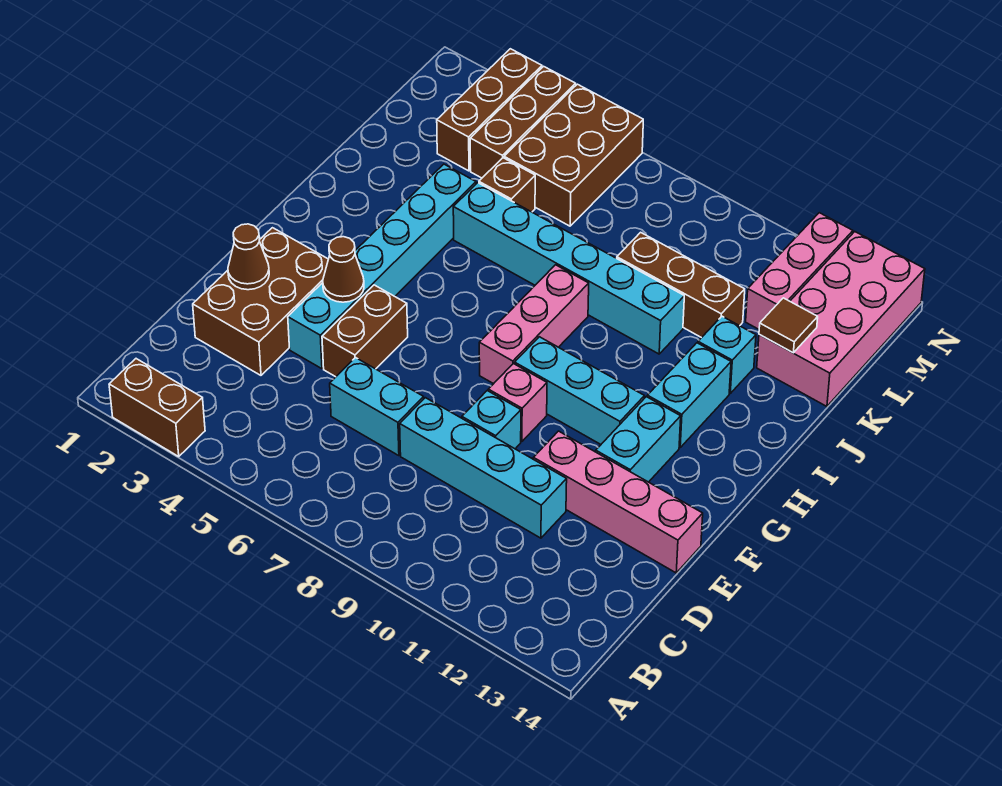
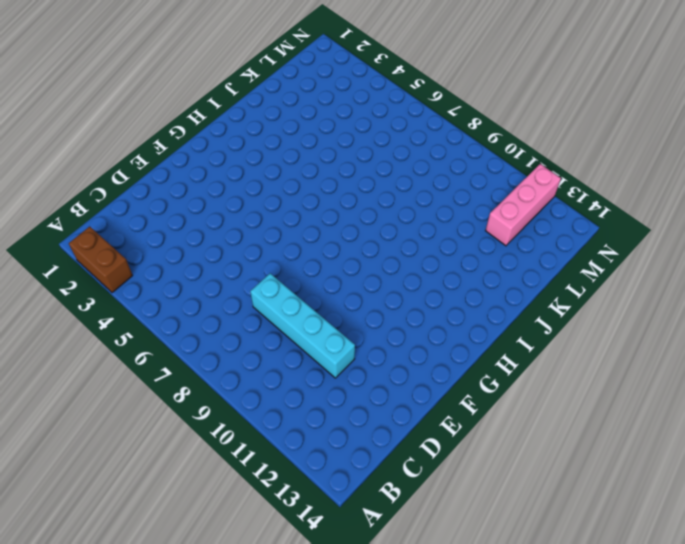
none -> brown brick D2:F3 level 1
none -> cyan brick D6:D7 level 1
none -> cyan brick E4:J4 level 1

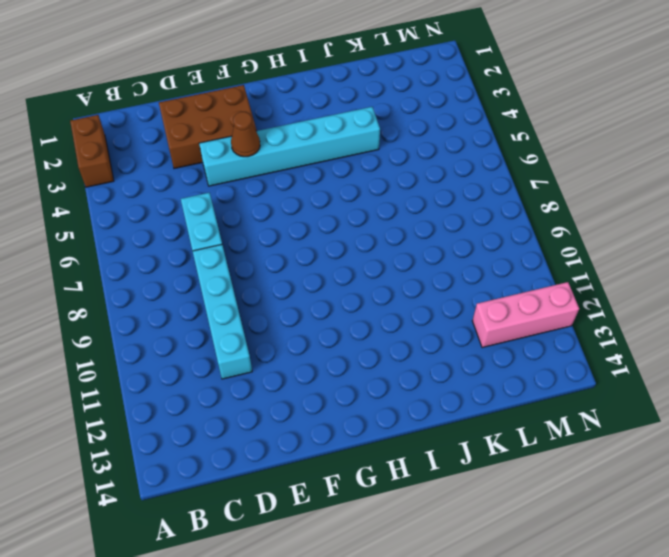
none -> brown brick E5:F5 level 1
none -> cyan brick E9 level 1
none -> pink brick E11:E14 level 1

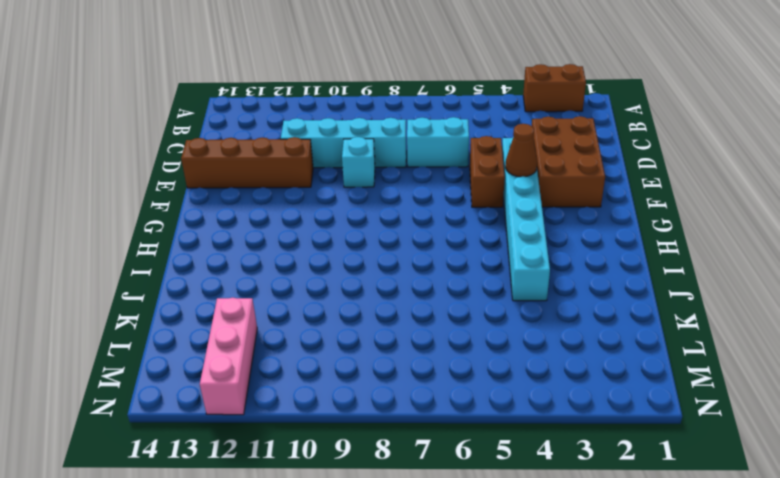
brown brick E11:E14 level 1 -> pink brick E11:E14 level 1
none -> pink brick F9 level 1
none -> cyan brick F12:G12 level 1
none -> pink brick G8:I8 level 1

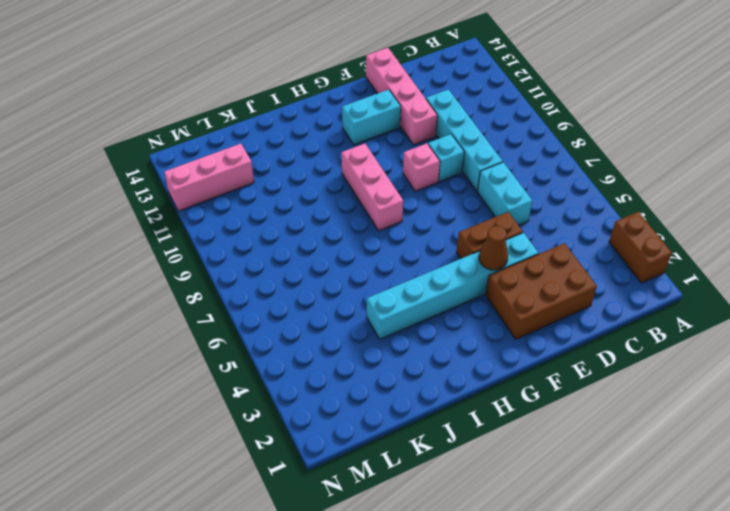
pink brick H8:H10 level 1 -> pink brick G8:I8 level 1
none -> cyan brick G9:G11 level 1
none -> cyan brick H12:I12 level 1
none -> cyan brick J5:J10 level 1

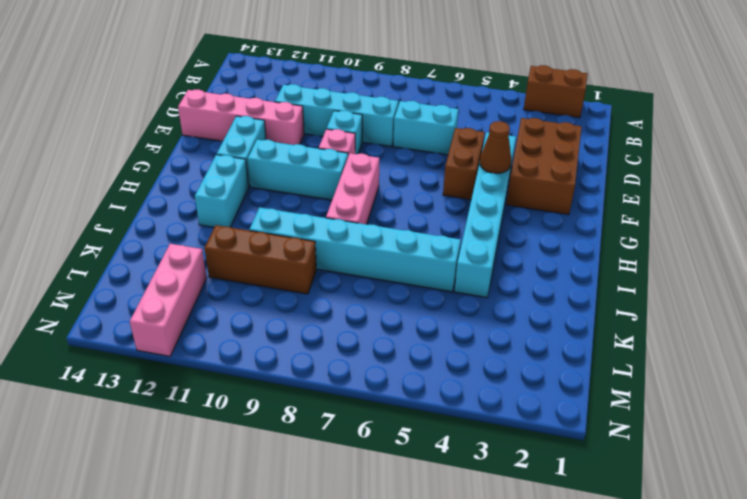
none -> cyan brick J12 level 1
none -> brown brick K5 level 1
none -> pink brick K13:N14 level 1

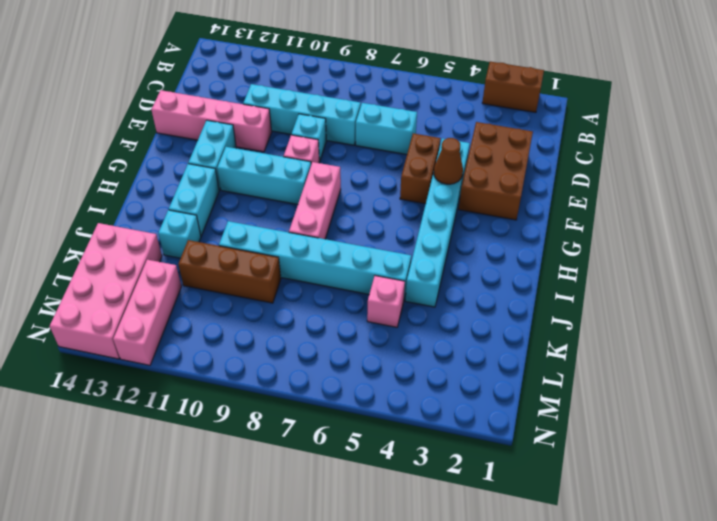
pink brick K5 level 1 -> brown brick K5 level 1
none -> brown brick L3:N3 level 1
none -> brown brick L4:N4 level 1
none -> brown brick L5:N6 level 1

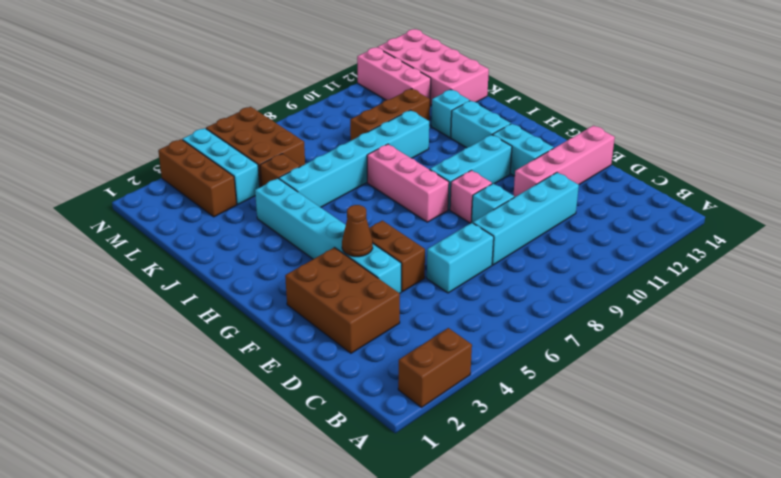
cyan brick L4:N4 level 1 -> brown brick L4:N4 level 1
none -> brown cone E2 level 2
none -> brown tile K13 level 2

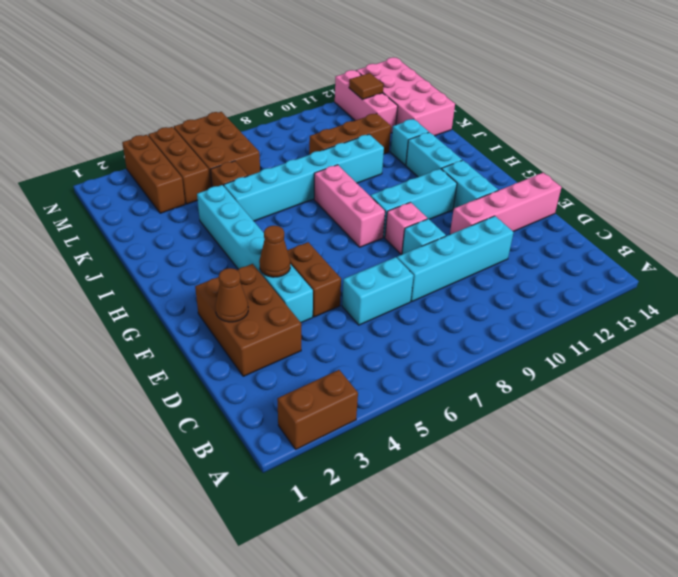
brown tile M12 level 2 -> brown tile K13 level 2

